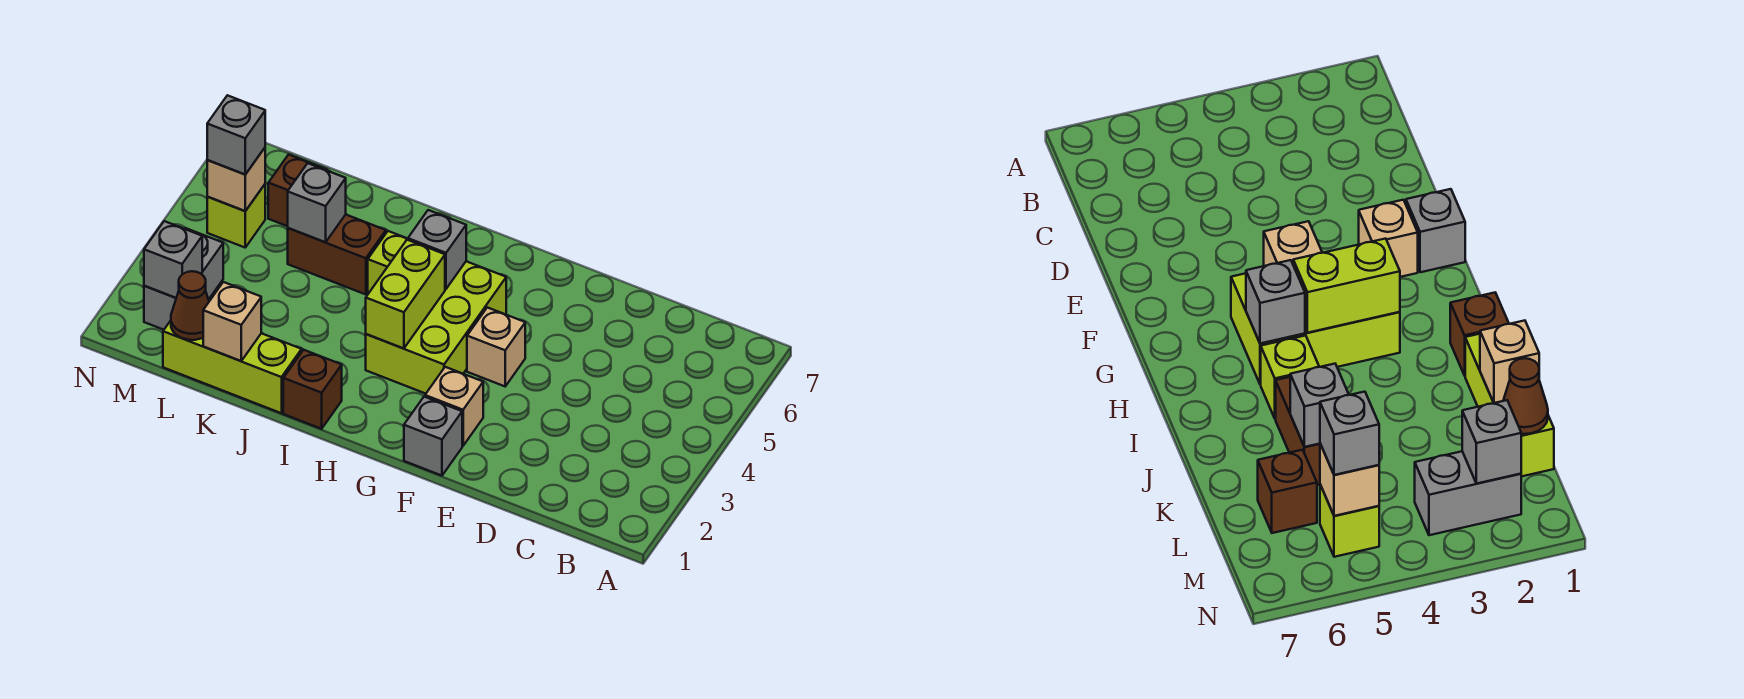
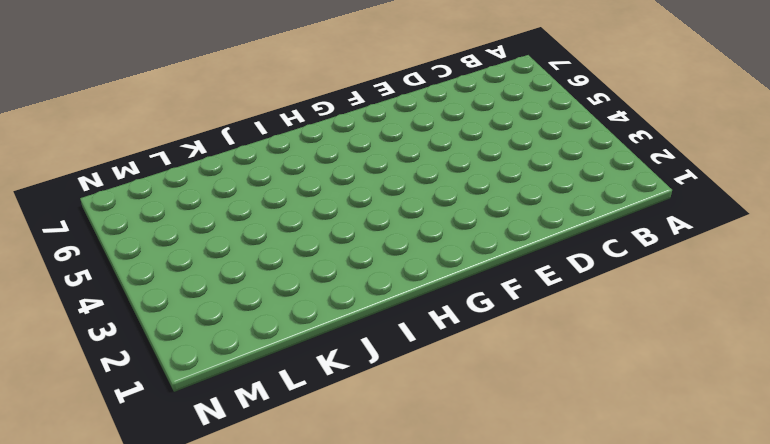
none -> grey brick F1 level 1
none -> tan brick F2 level 1
none -> tan brick F4 level 1

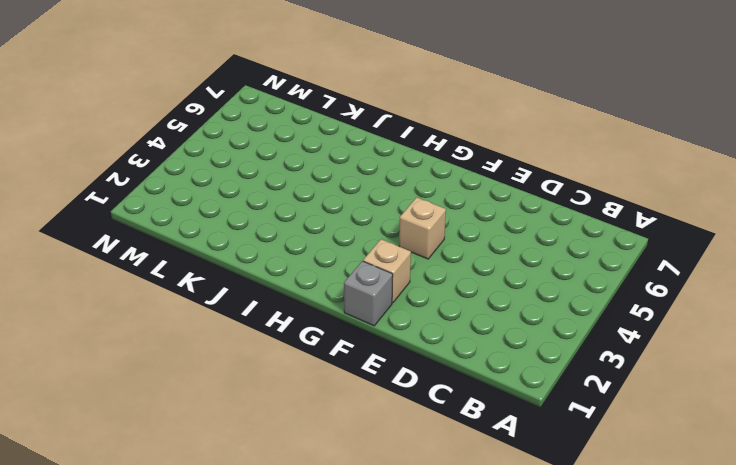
none -> lime brick G3:H5 level 1
none -> brown brick I1 level 1
none -> lime brick I5 level 1

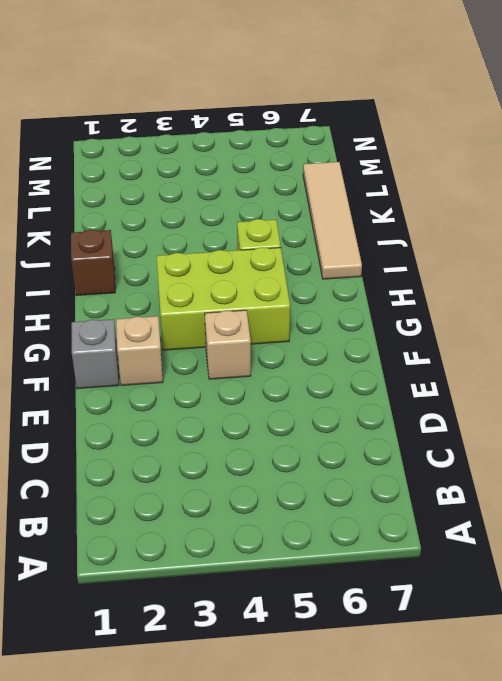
tan tile I7:L7 level 1 -> none
none -> lime brick J1:L1 level 1
none -> brown brick J5:K5 level 1
none -> brown brick L6 level 1

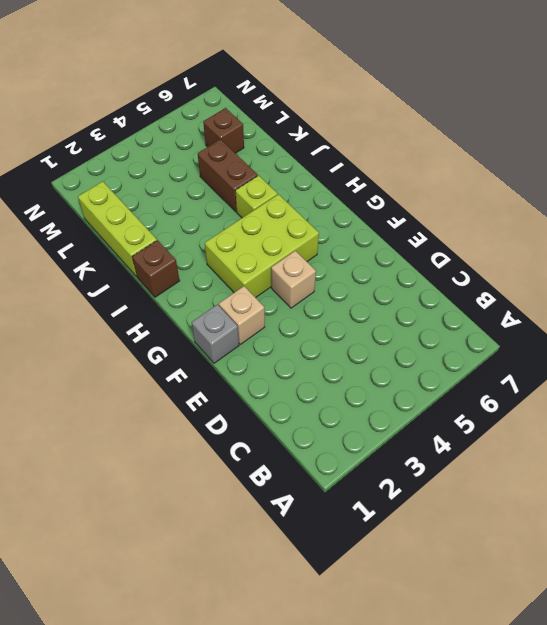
none -> grey brick M2:M3 level 1
none -> lime brick M5 level 1
none -> lime brick H3:H4 level 2

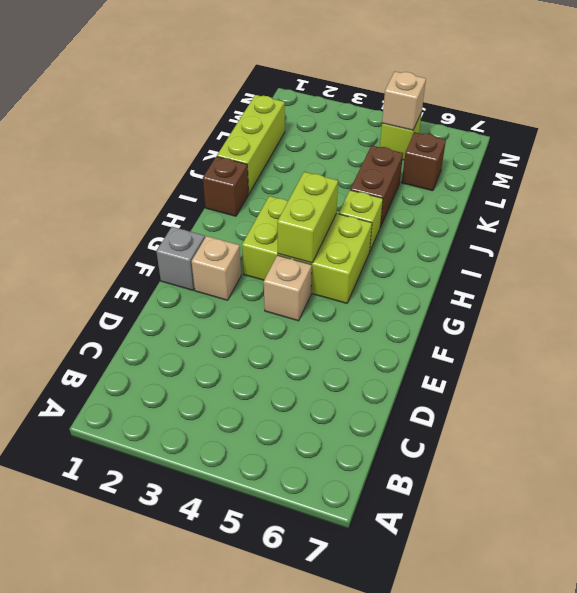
lime brick G4:H4 level 2 -> lime brick H3:H4 level 2
none -> grey brick M2:M3 level 1
none -> grey brick H5 level 2
none -> tan brick K1 level 2

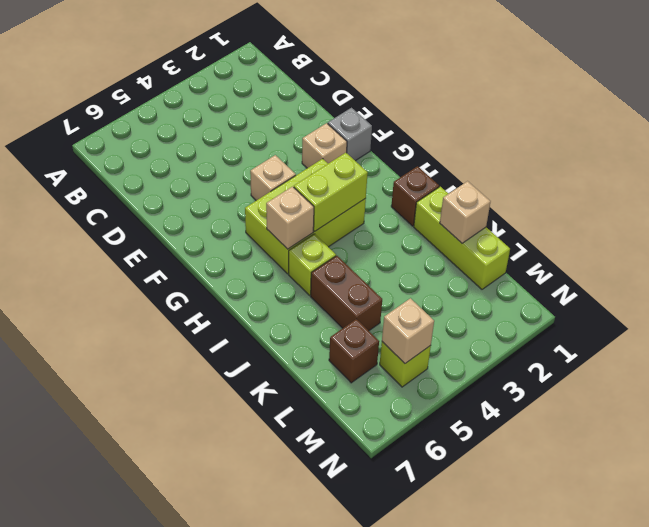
tan brick H5 level 2 -> grey brick H5 level 2
none -> grey brick M2:M3 level 1
none -> grey brick K5 level 2
none -> brown cone L1 level 2

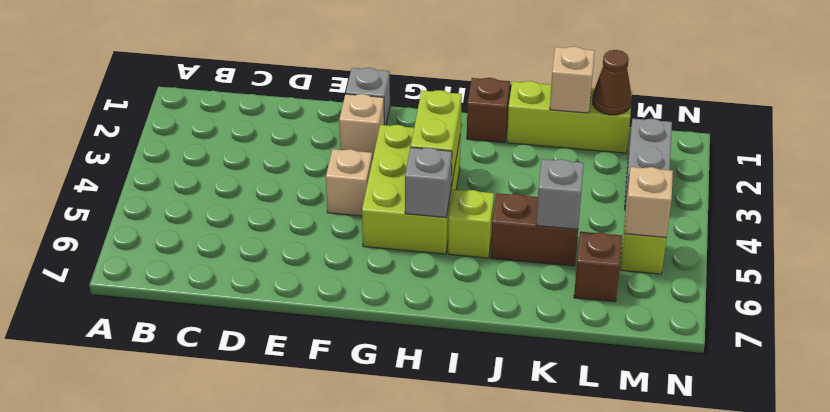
none -> grey brick M2 level 2
none -> grey brick M5 level 3

